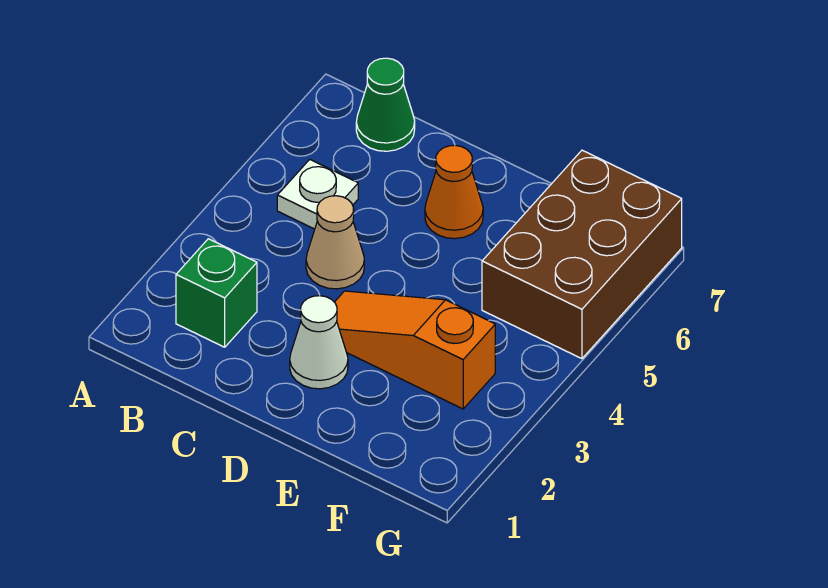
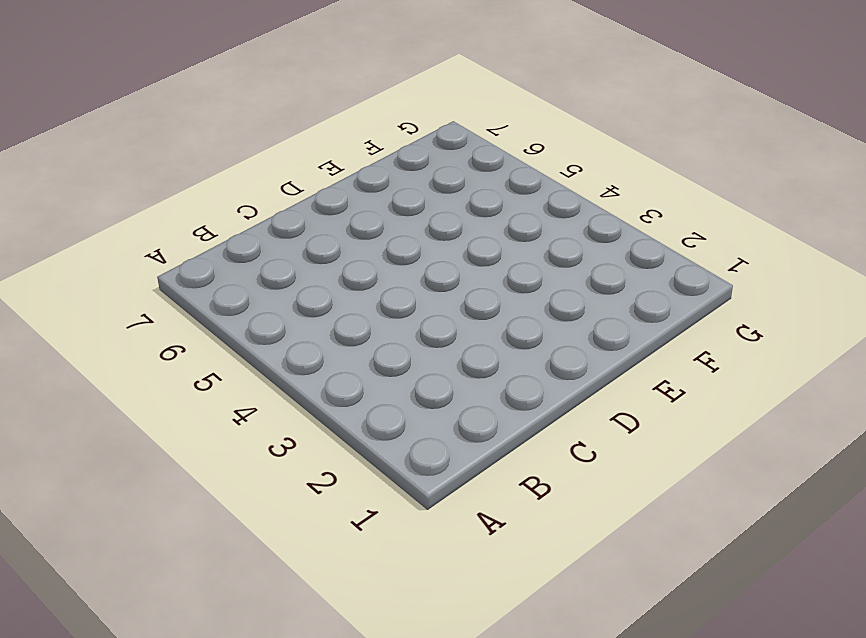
none -> green brick B2 level 1
none -> white plate B5 level 1

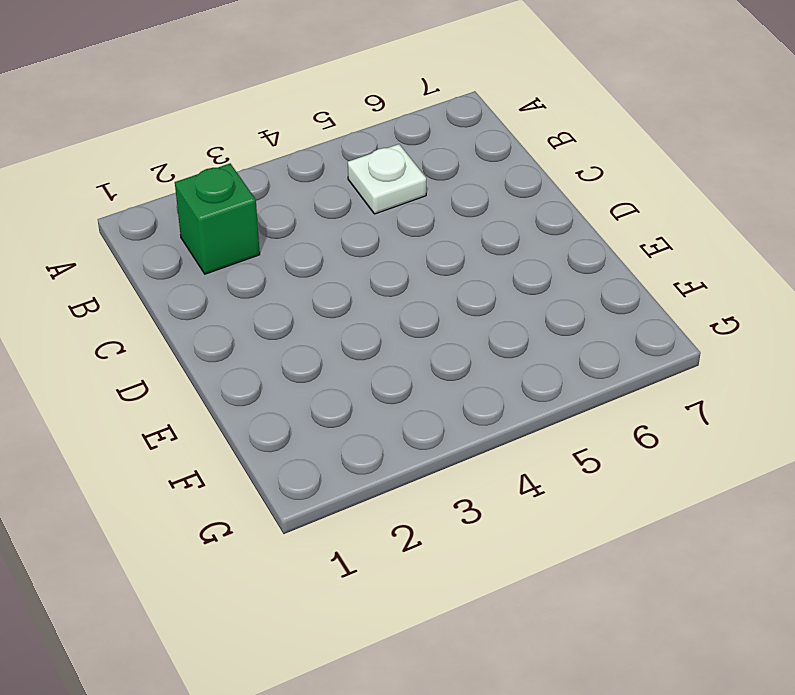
none -> green cone B7 level 1
none -> tan cone C4 level 1

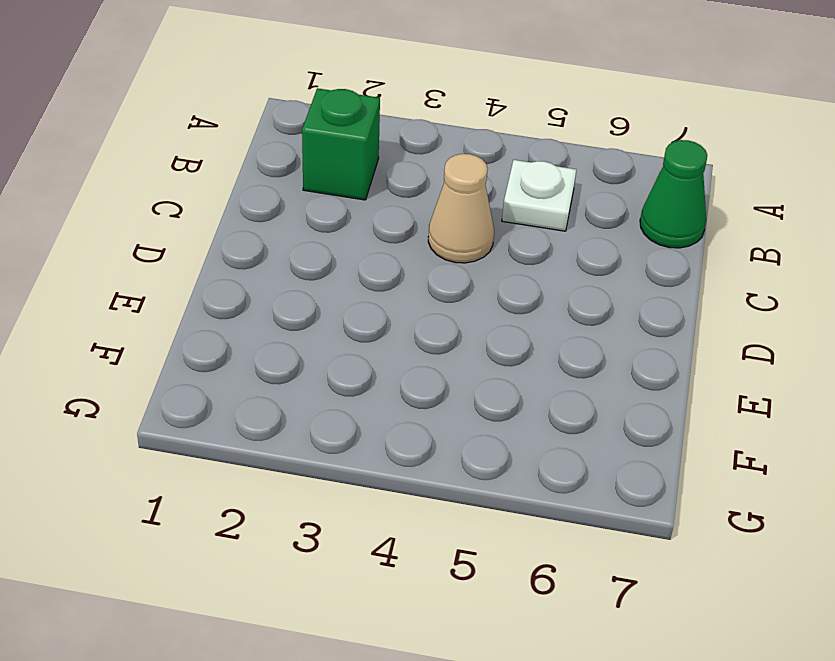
none -> white cone D2 level 1
none -> orange slope D3:F3 level 1 top F

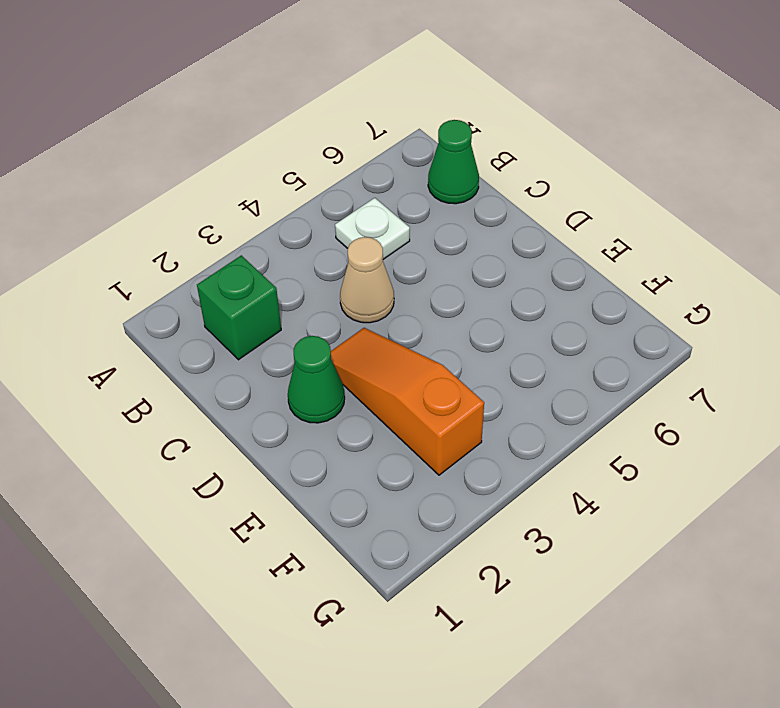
green cone D2 level 1 -> white cone D2 level 1
none -> orange cone D6 level 1
none -> brown brick F5:G7 level 1

